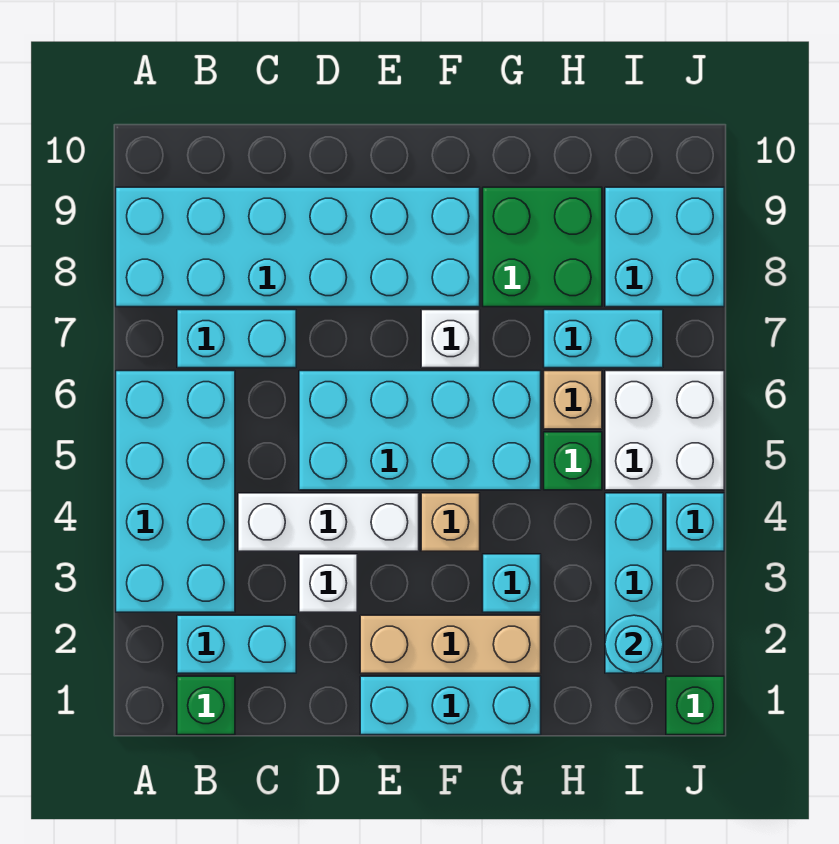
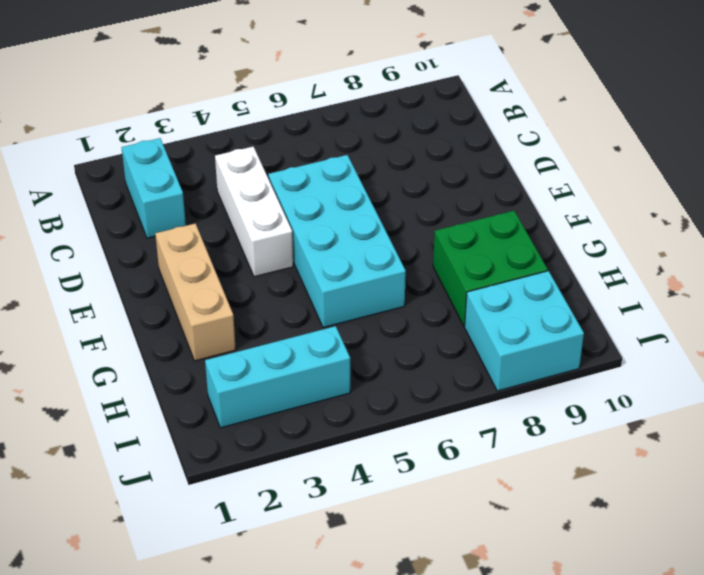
none -> cyan brick A3:B6 level 1
none -> cyan brick A8:F9 level 1
none -> green brick B1 level 1

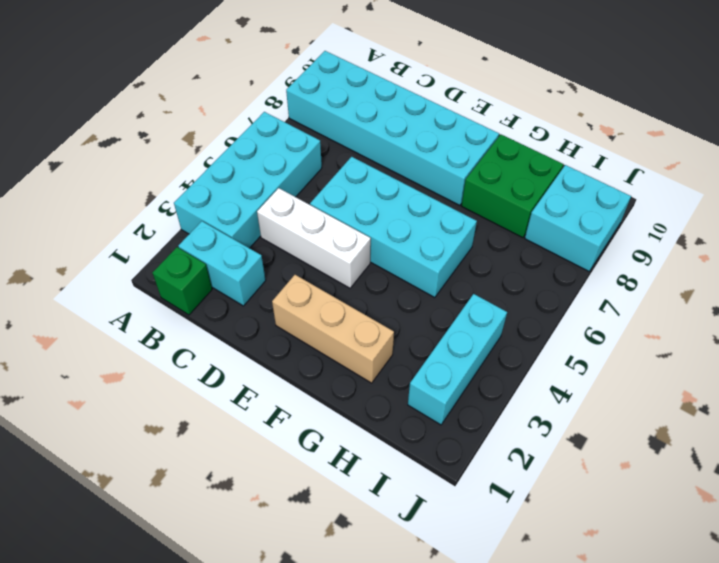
none -> cyan brick B7:C7 level 1
none -> white brick D3 level 1
none -> cyan brick E1:G1 level 1

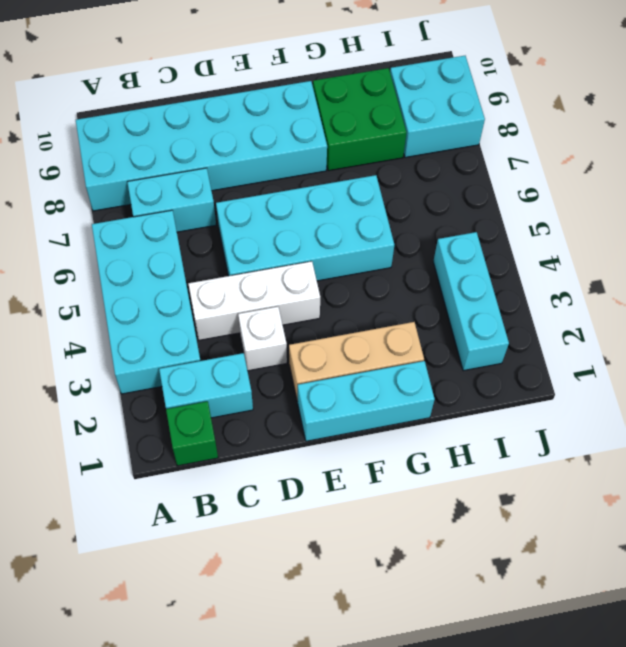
none -> tan brick F4 level 1
none -> white brick F7 level 1
none -> cyan brick G3 level 1

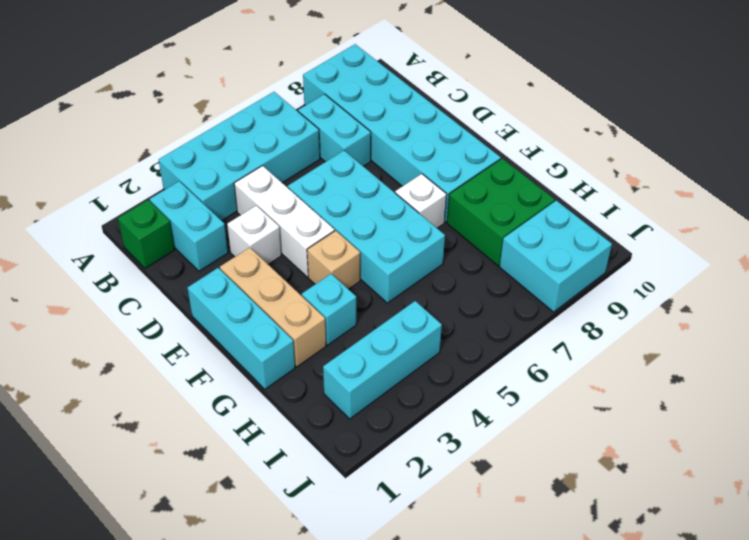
none -> green brick H5 level 1
none -> tan brick H6 level 1
none -> cyan brick H7:I7 level 1

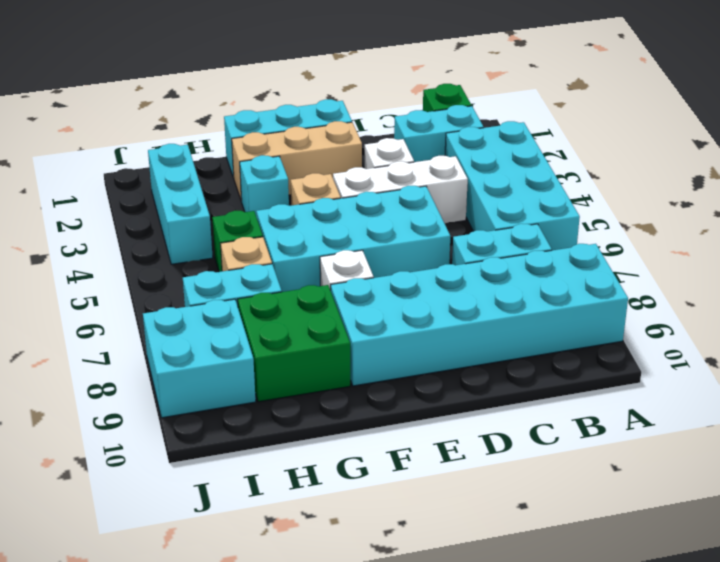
none -> white brick I5:J6 level 1
none -> green brick J1 level 1
none -> cyan brick J4 level 1

